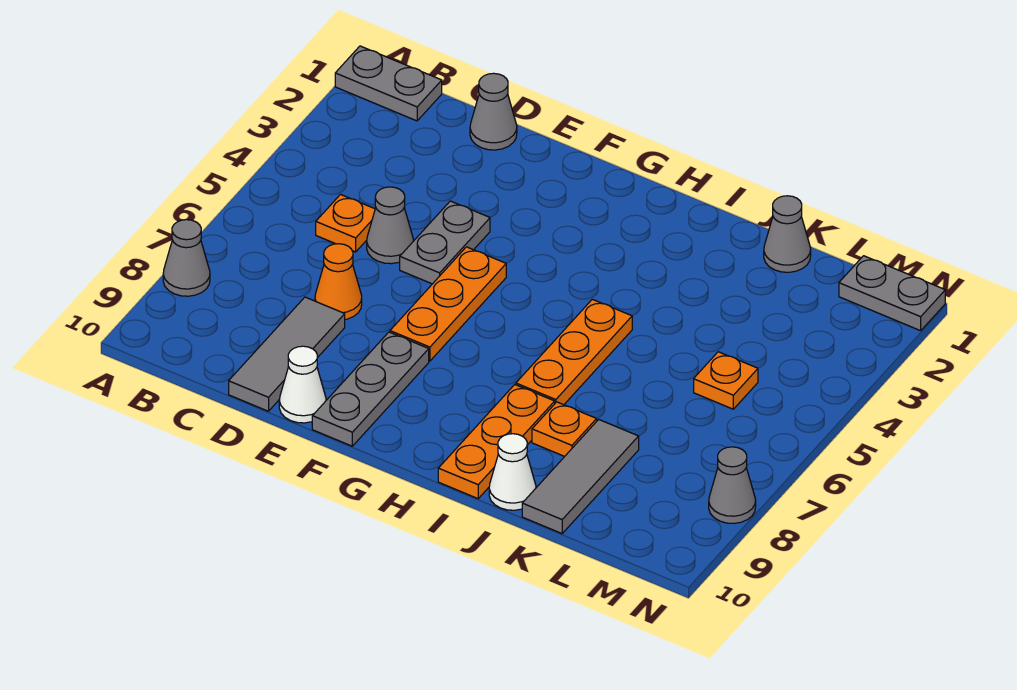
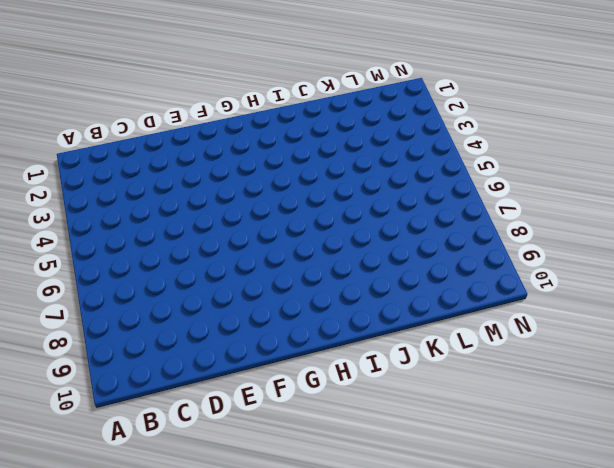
none -> grey plate A1:B1 level 1
none -> grey cone A8 level 1
none -> orange plate C5 level 1

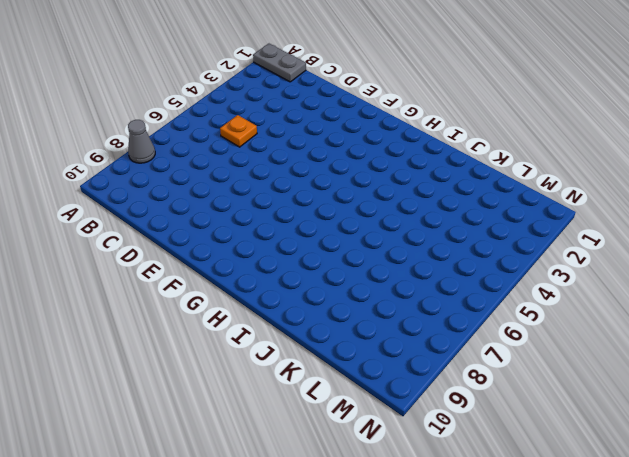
none -> grey cone D1 level 1
none -> grey cone D5 level 1
none -> orange cone D7 level 1

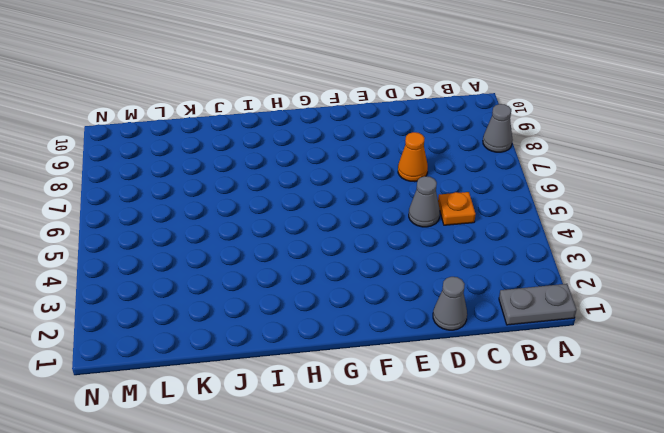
none -> grey tile D8:D10 level 1
none -> grey plate E4:E5 level 1
none -> white cone E10 level 1

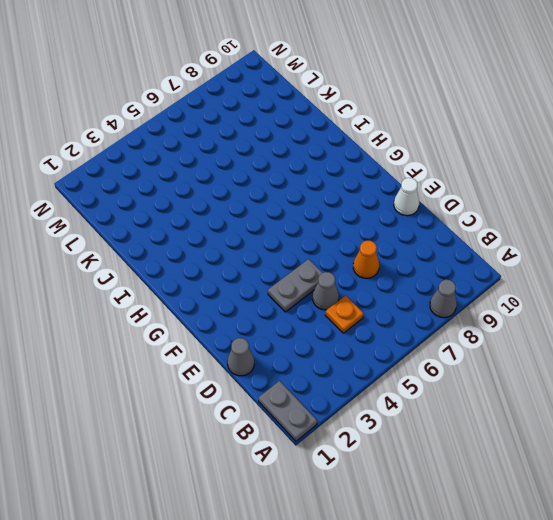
none -> grey tile D8:D10 level 1
none -> orange plate F5:F7 level 1
none -> grey plate F8:F10 level 1

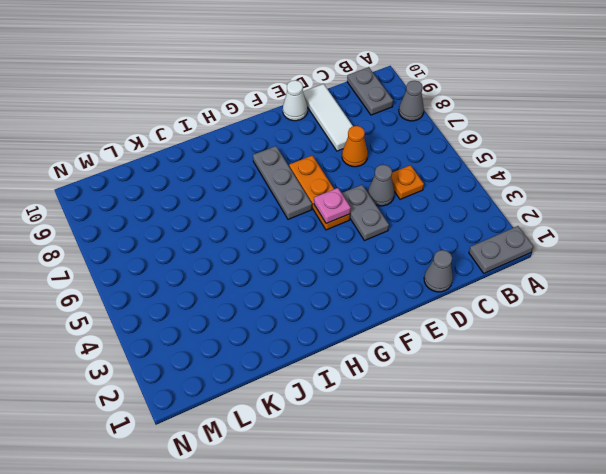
grey plate B9:B10 level 1 -> grey plate M1:N1 level 1
white tile D8:D10 level 1 -> grey tile D8:D10 level 1
pink plate F5 level 2 -> none
grey plate G6:G8 level 1 -> grey plate F8:F10 level 1
none -> orange plate I5:I7 level 1
none -> orange plate I8:I10 level 1
none -> orange plate J8 level 1

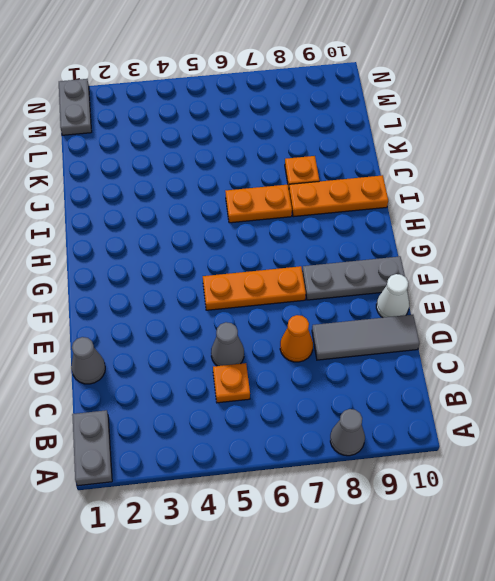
orange plate I6:I7 level 1 -> orange plate I5:I7 level 1
none -> grey plate E4:E5 level 1
none -> white cone J10 level 1
none -> grey cone K1 level 1

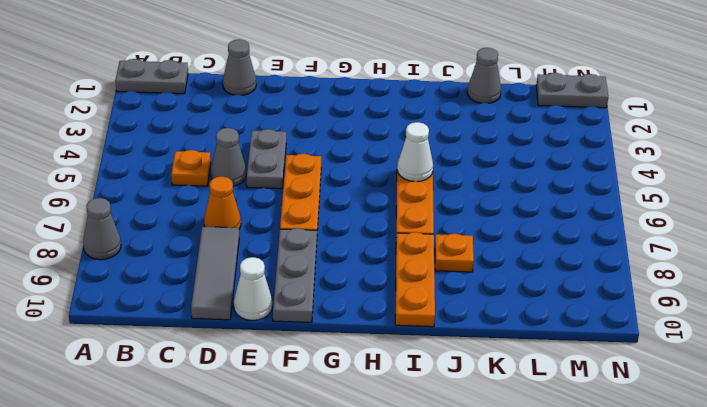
white cone I5 level 2 -> white cone J10 level 1
none -> grey tile K8:K10 level 1
none -> orange plate L5 level 1
none -> grey cone N8 level 1

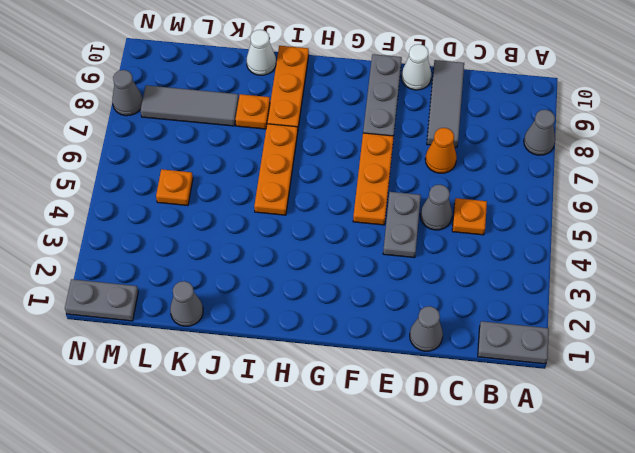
grey tile K8:M8 level 1 -> grey tile K8:K10 level 1

